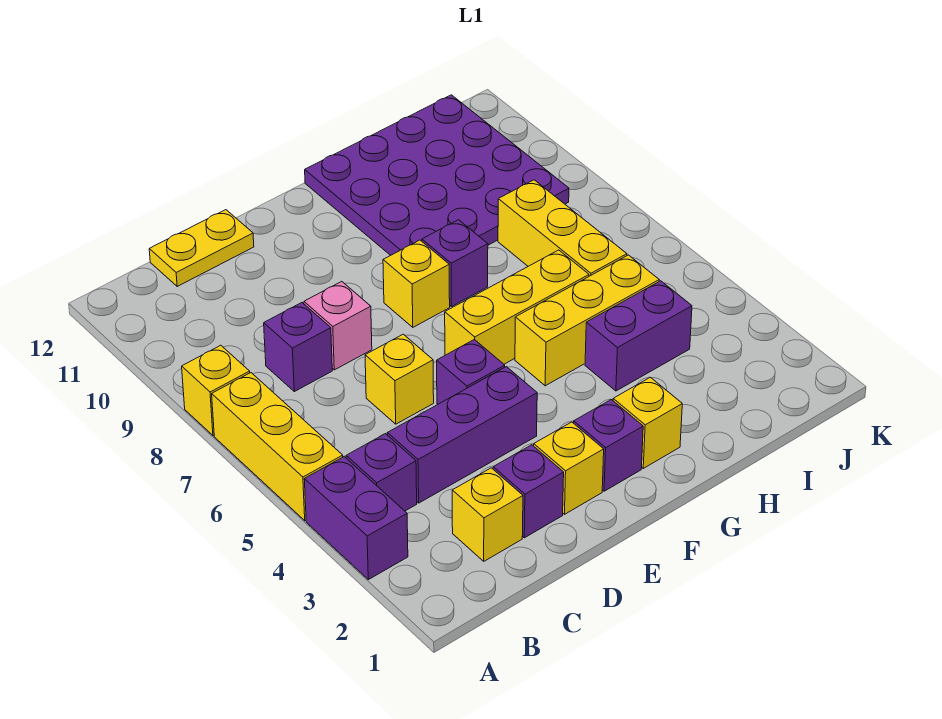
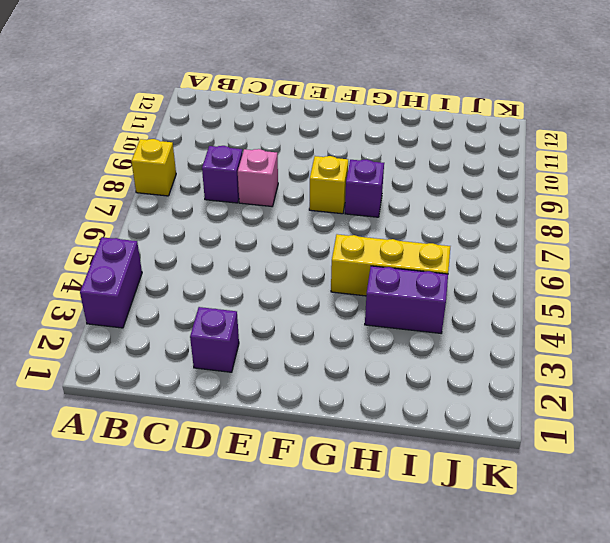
none -> yellow brick A5:A7 level 1
none -> purple brick B4 level 1
none -> yellow brick C2 level 1

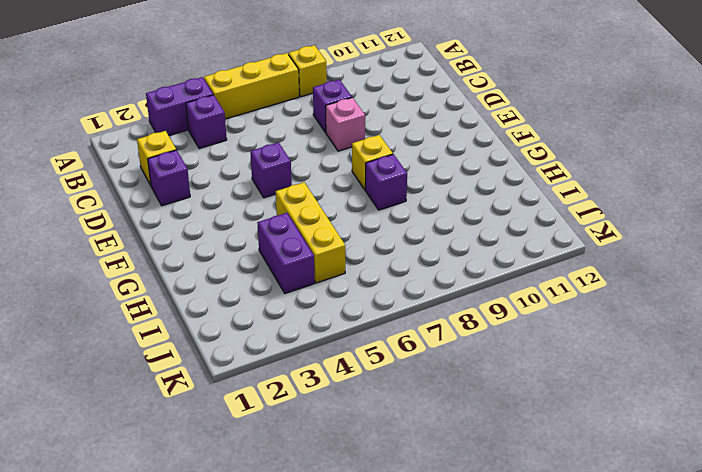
none -> purple brick C4:E4 level 1
none -> yellow plate C12:D12 level 1
none -> yellow brick D6 level 1

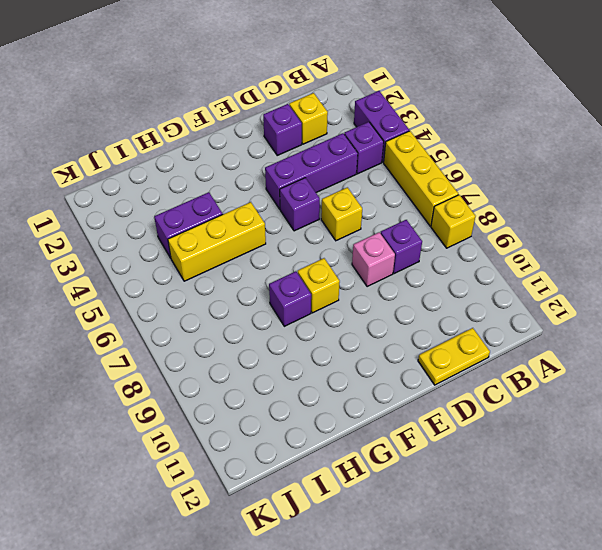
none -> yellow brick E2 level 1
none -> purple brick F2 level 1
none -> yellow brick F6:H6 level 1

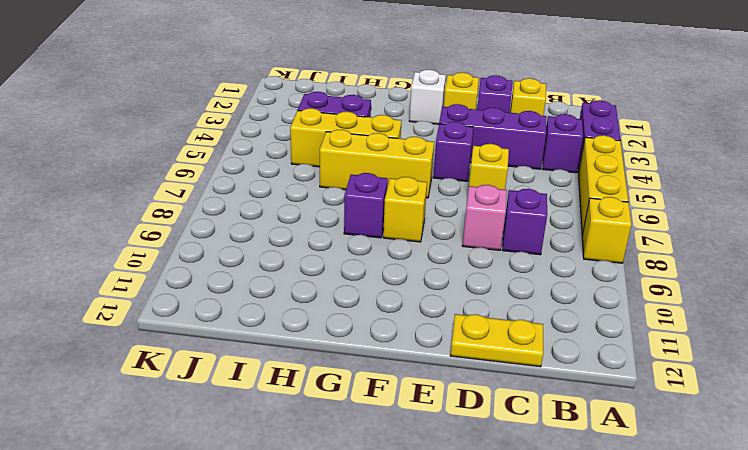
white brick F2 level 1 -> purple brick F2 level 1
none -> yellow brick G2 level 1
none -> purple plate G9:J12 level 1
none -> yellow brick I6:I8 level 1

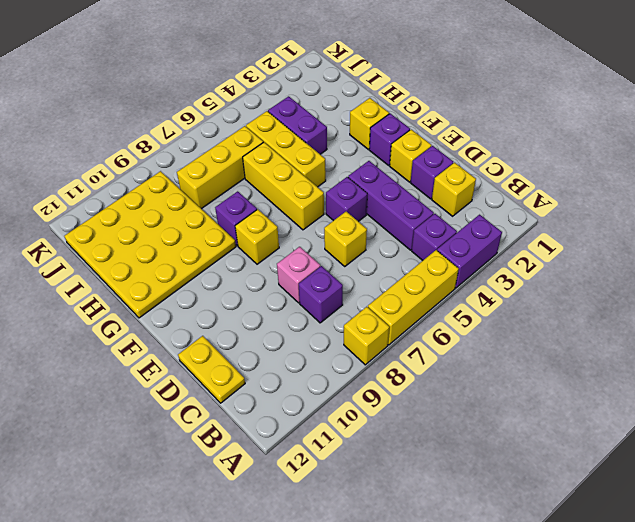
yellow plate G9:J12 level 1 -> purple plate G9:J12 level 1

